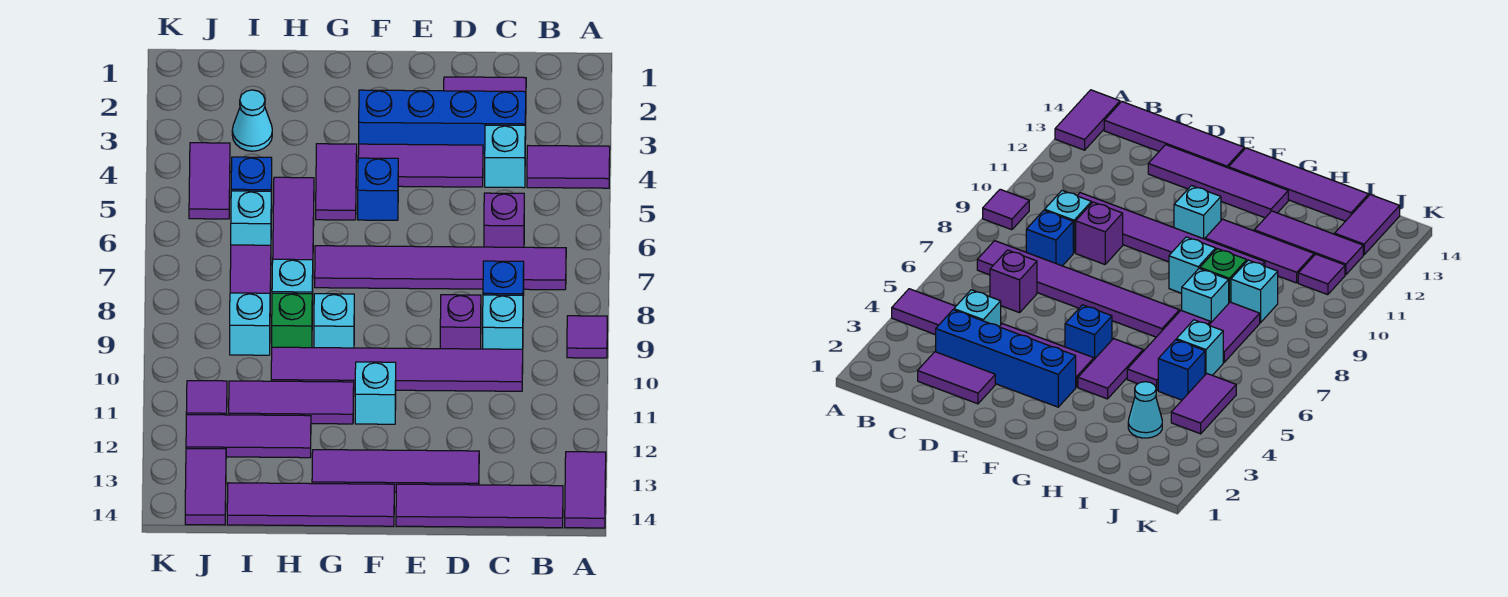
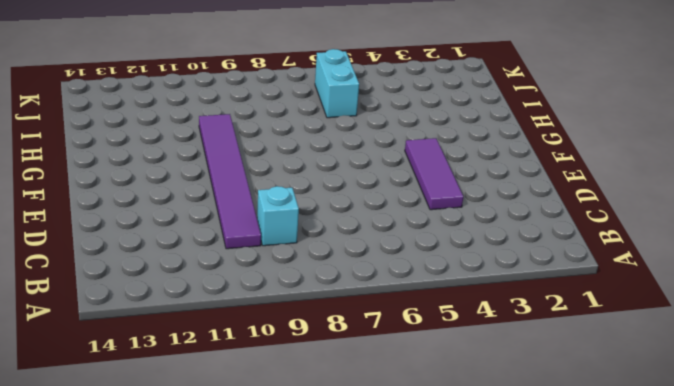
cyan brick I6:J6 level 1 -> cyan brick I6 level 1
none -> purple tile A4:B4 level 1
none -> purple tile A9 level 1
none -> purple tile A13:A14 level 1
none -> purple tile B7:G7 level 1

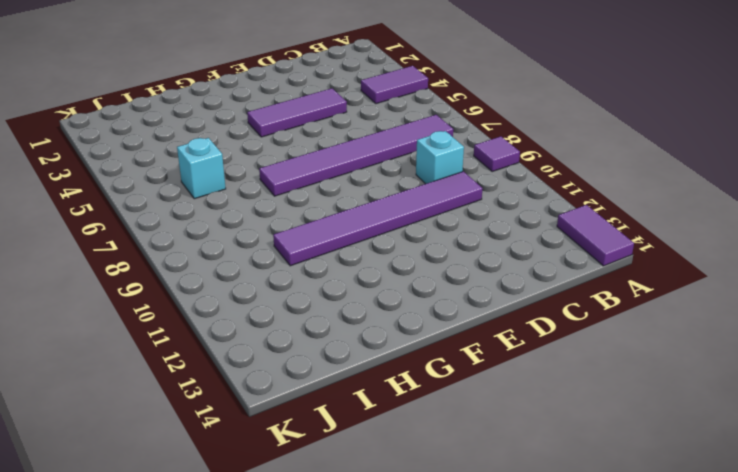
none -> purple tile B14:E14 level 1
none -> purple tile C2:D2 level 1
none -> blue brick C3:F3 level 1
none -> cyan brick C4 level 1

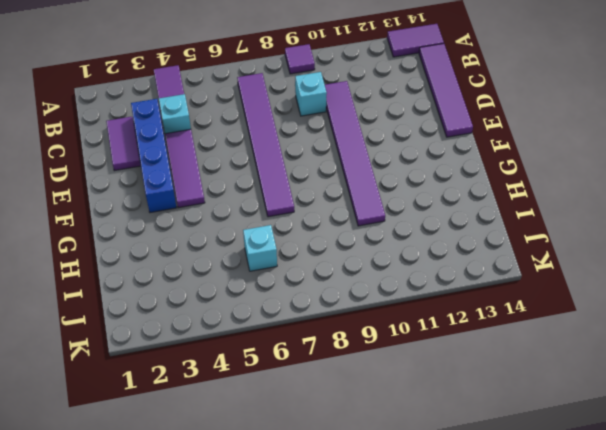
none -> purple brick C6 level 1
none -> blue brick C8 level 1
none -> purple brick D9 level 1
none -> purple tile D13:G13 level 1

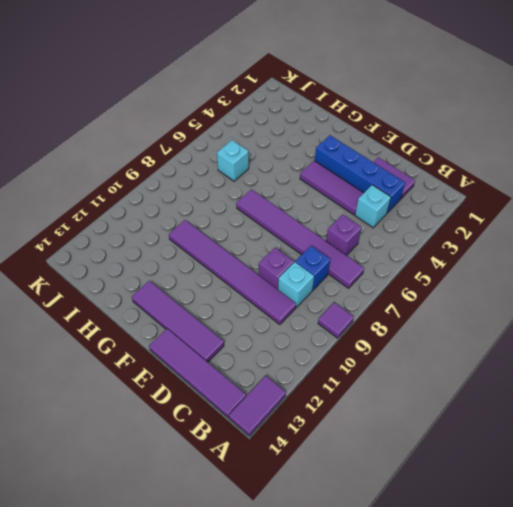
none -> purple tile A4:B4 level 1
none -> blue brick F5 level 1
none -> cyan brick F11 level 1
none -> purple tile F14:I14 level 1

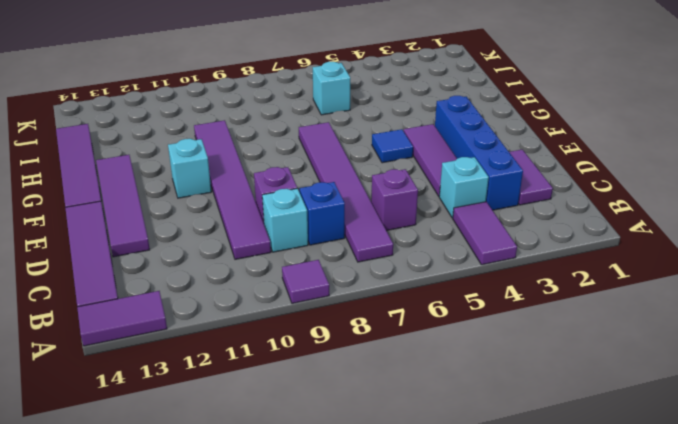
blue tile F5 level 1 -> blue brick F5 level 1
none -> purple tile G4:G5 level 1
none -> cyan brick G9 level 1
none -> purple tile G11:I11 level 1
none -> purple tile H5:H7 level 1

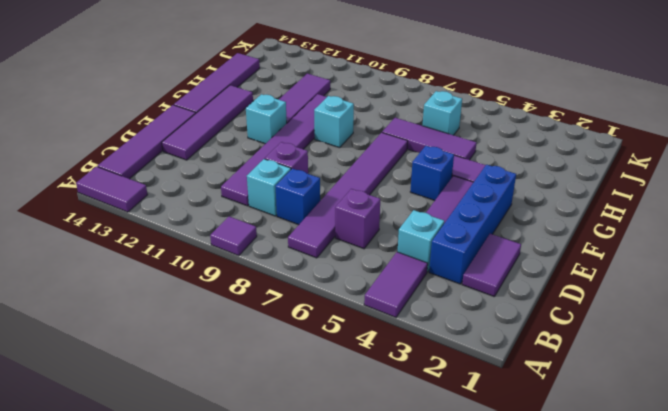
none -> cyan brick H8 level 1
none -> green brick H9 level 1
none -> purple tile H12:J12 level 1
none -> cyan cone I3 level 1

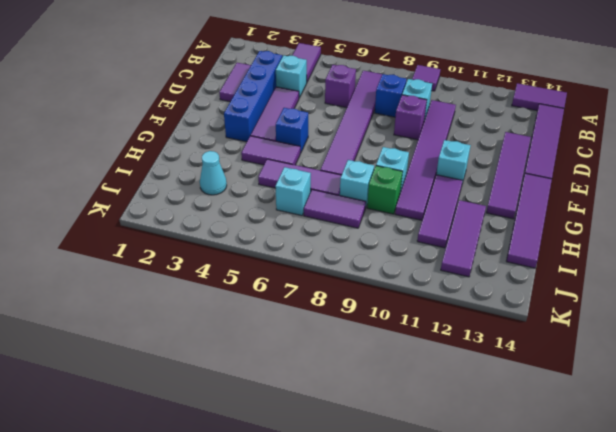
none -> blue brick I5 level 1
none -> cyan brick I9 level 1
none -> purple tile J4:J5 level 1
none -> purple tile J11 level 1

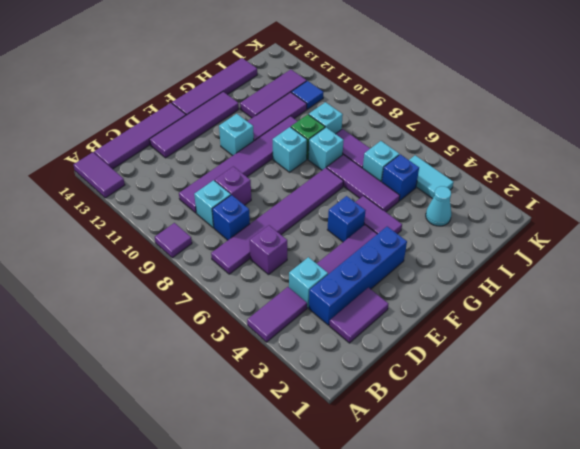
cyan tile J4:J5 level 1 -> purple tile J4:J5 level 1
blue tile J11 level 1 -> purple tile J11 level 1
none -> purple tile J13:J14 level 1

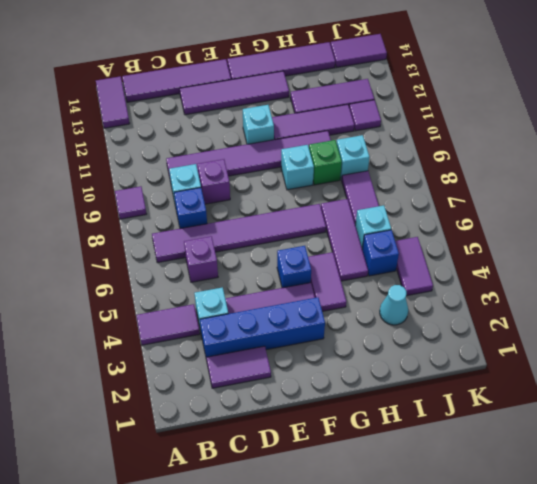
purple tile J14:K14 level 1 -> purple tile J13:J14 level 1
none -> cyan brick H8 level 1

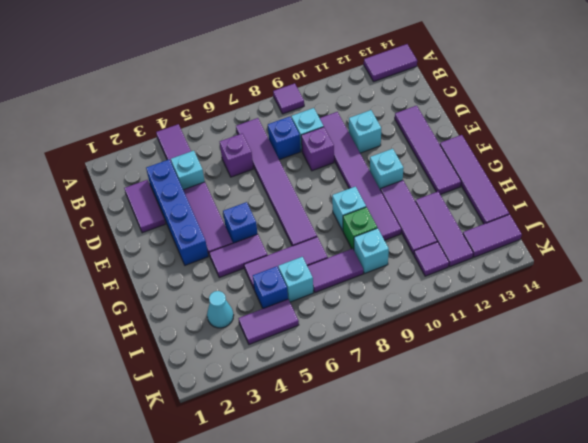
cyan brick D11 level 1 -> cyan brick H8 level 1
none -> purple tile B14:E14 level 1

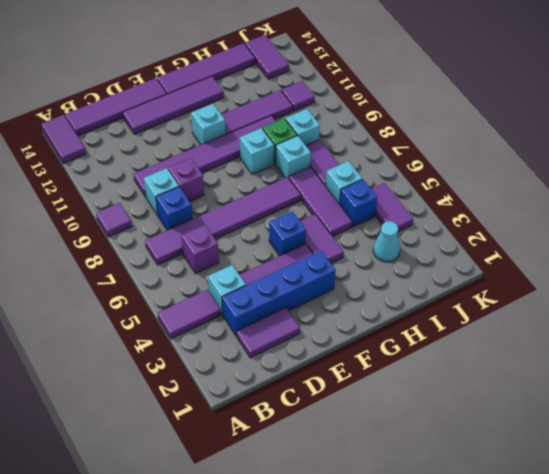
none -> purple tile H12:J12 level 1

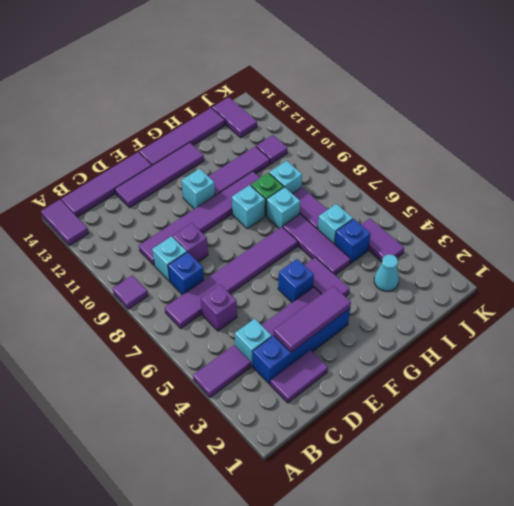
purple tile D3:F3 level 2 -> purple tile H12:J12 level 1

